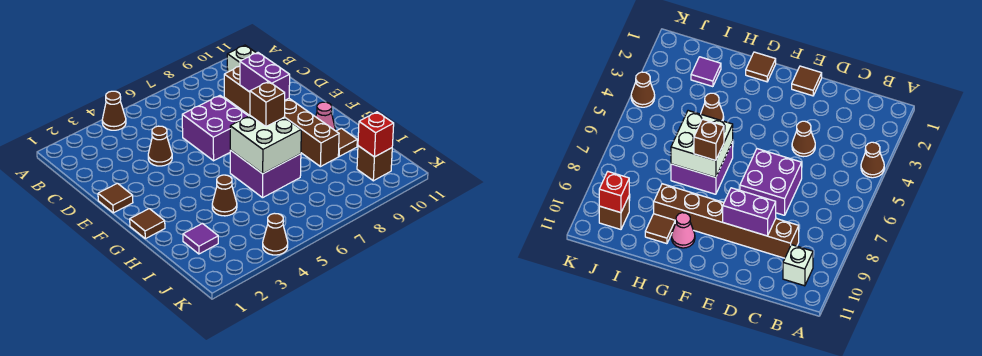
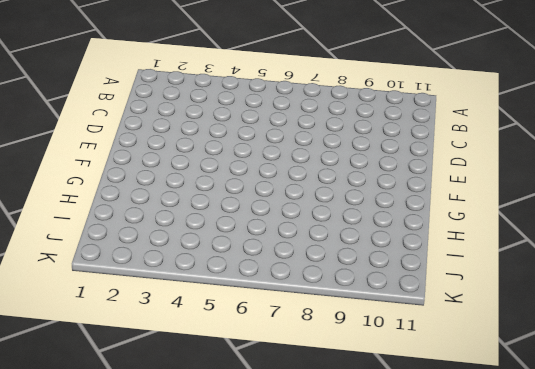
none -> brown cone A4 level 1
none -> white brick B10 level 1
none -> brown brick C9:H9 level 1

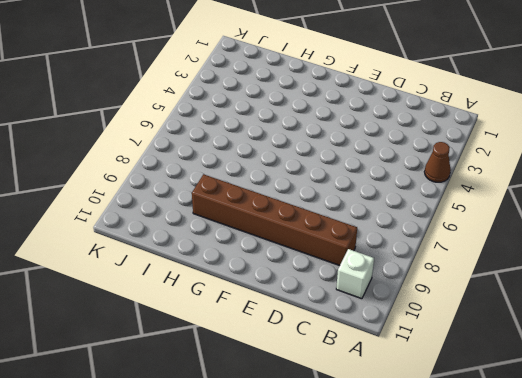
none -> brown cone D4 level 1
none -> purple brick D6:E7 level 1
none -> brown tile E1 level 1

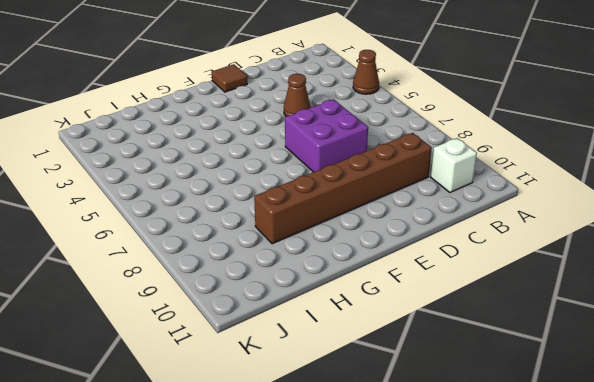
none -> brown tile G1 level 1
none -> purple brick G6:H7 level 1
none -> pink cone G10 level 1

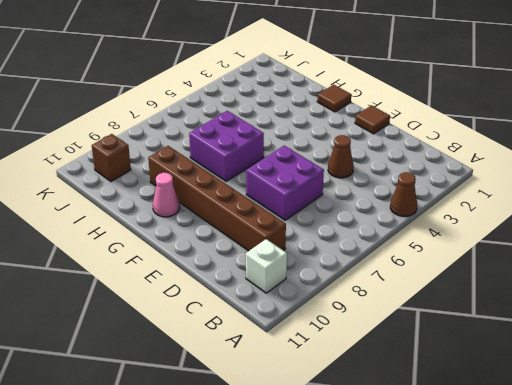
none -> brown cone H4 level 1
none -> brown tile H10 level 1
none -> purple tile I2 level 1

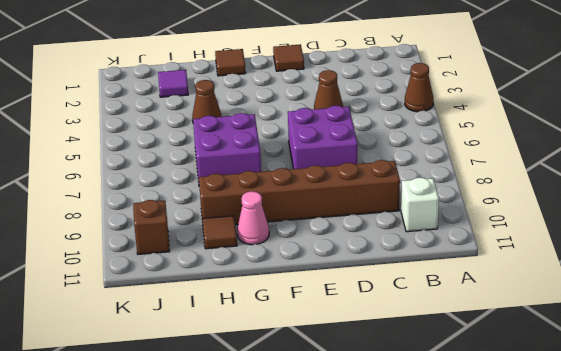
none -> brown cone K4 level 1
none -> purple brick D9:E9 level 2
none -> white brick G6:H7 level 2

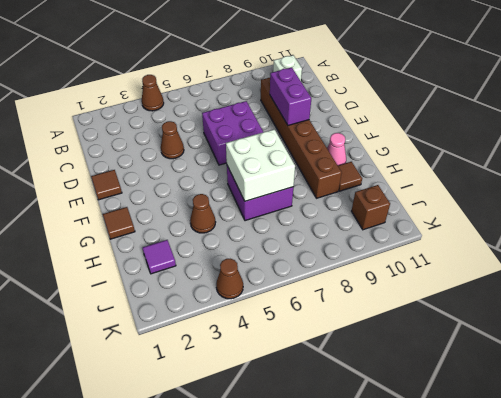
none -> red brick J10 level 2
none -> brown brick G7 level 3

